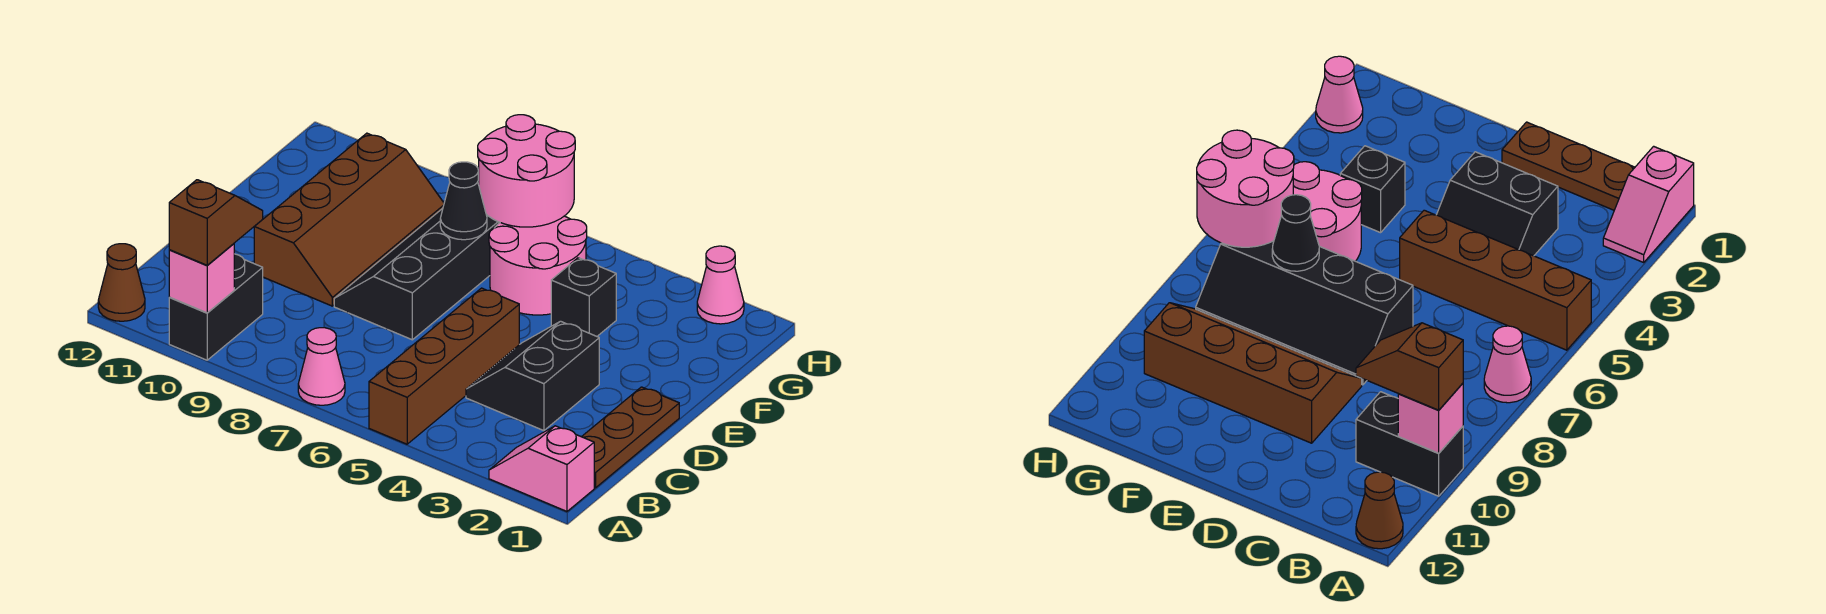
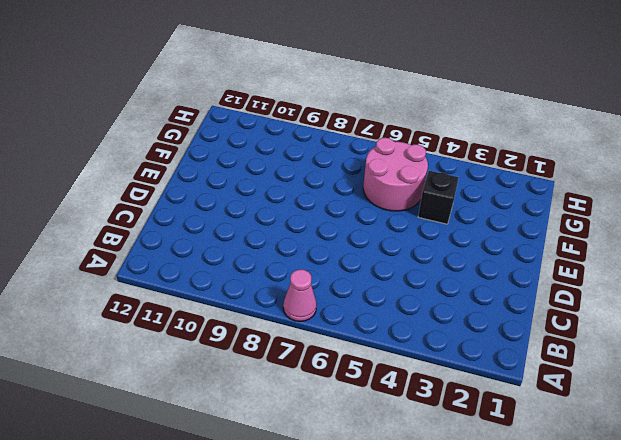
none -> pink slope A1:A2 level 1 top 1
none -> brown brick A5:D5 level 1
none -> black brick A10:B10 level 1

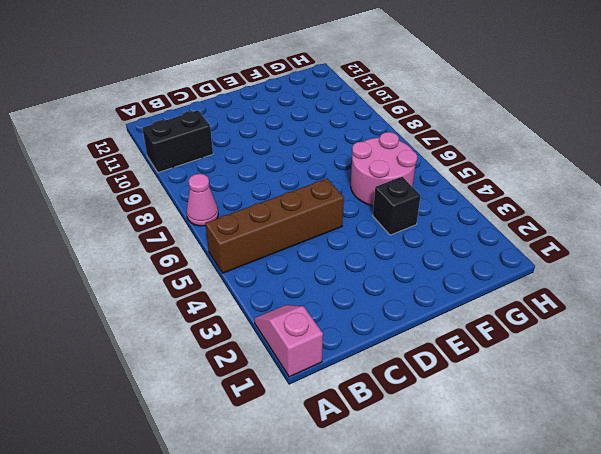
none -> brown cone A12 level 1
none -> brown plate B1:D1 level 1
none -> black slope C3:D4 level 1 top 3

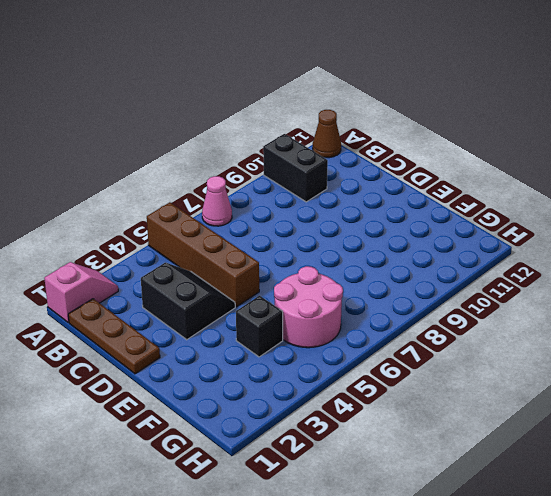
none -> black slope D7:G8 level 1 top 7
none -> brown slope D9:G10 level 1 top 10
none -> pink cone H2 level 1

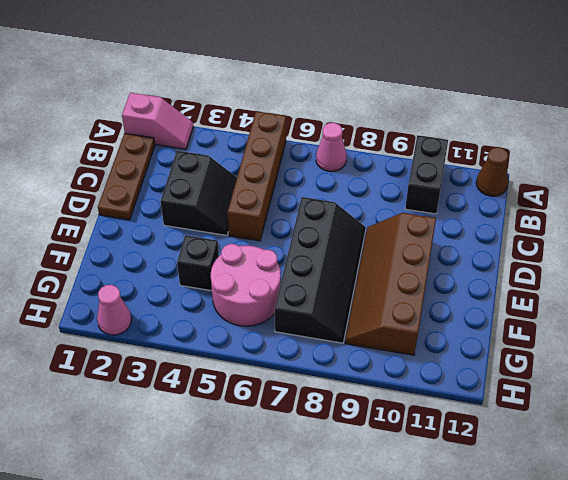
none -> pink brick A10 level 2
none -> black cone F7 level 2
none -> pink round brick G6:H7 level 2

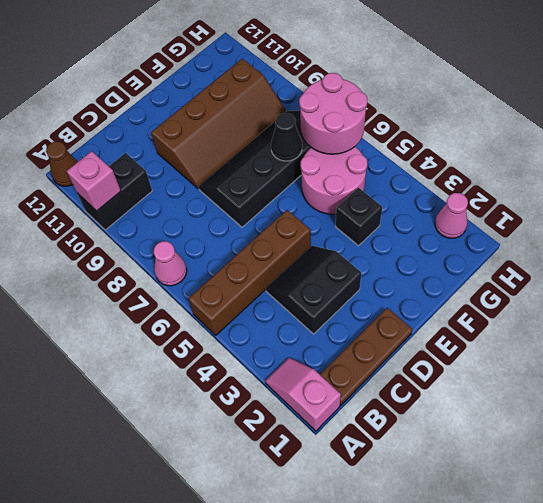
none -> brown slope A10:B10 level 3 top A

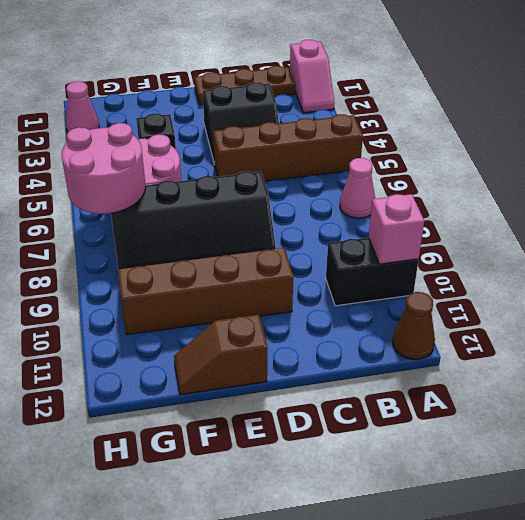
brown slope E12:F12 level 1 top E -> brown slope A10:B10 level 3 top A
none -> black cone F7 level 2

